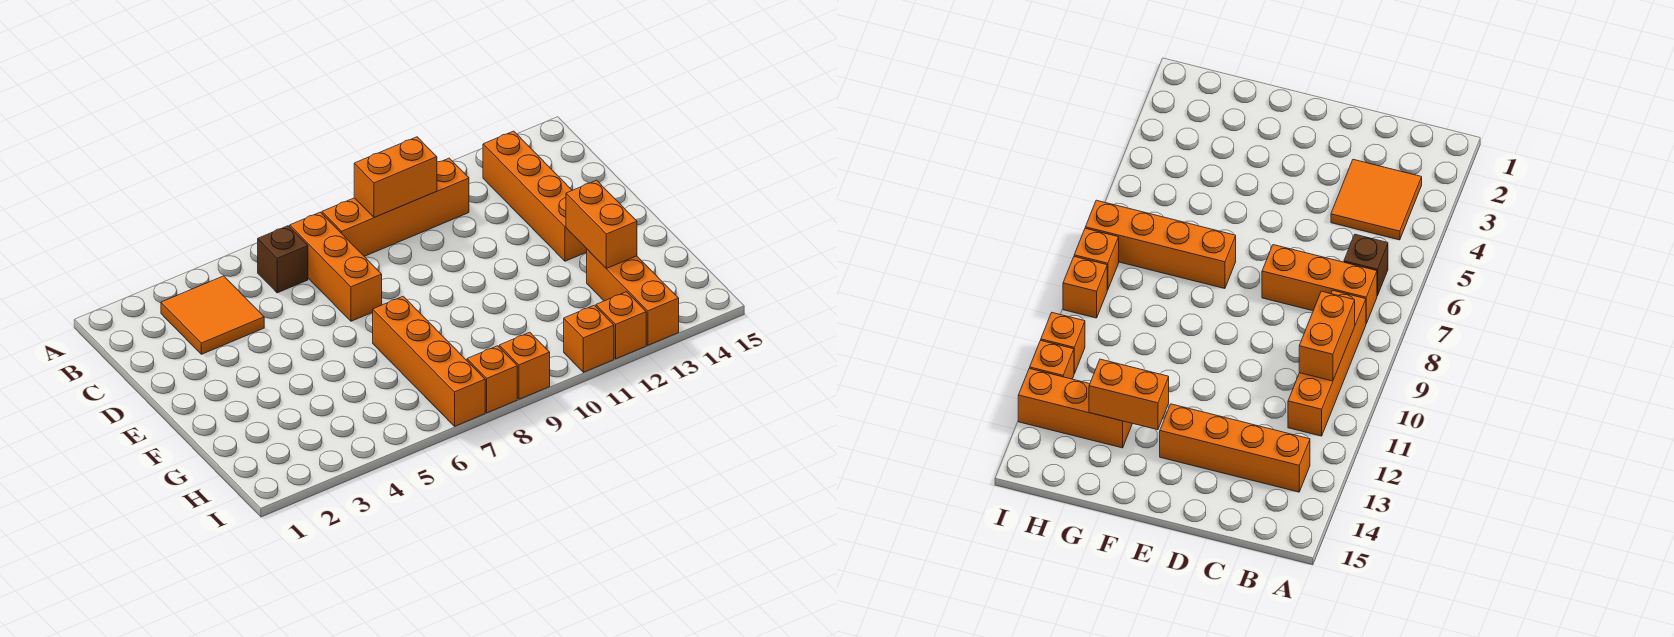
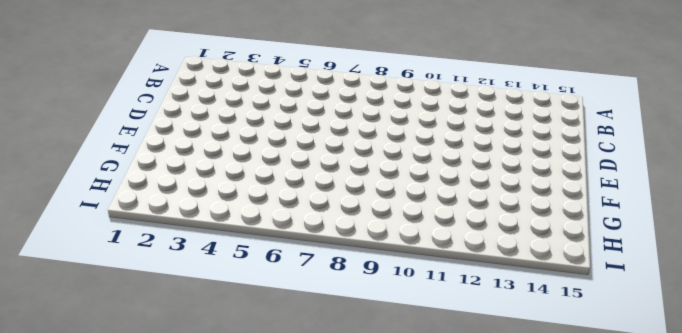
none -> orange tile B3:C4 level 1
none -> brown brick B6 level 1
none -> orange brick B7:D7 level 1

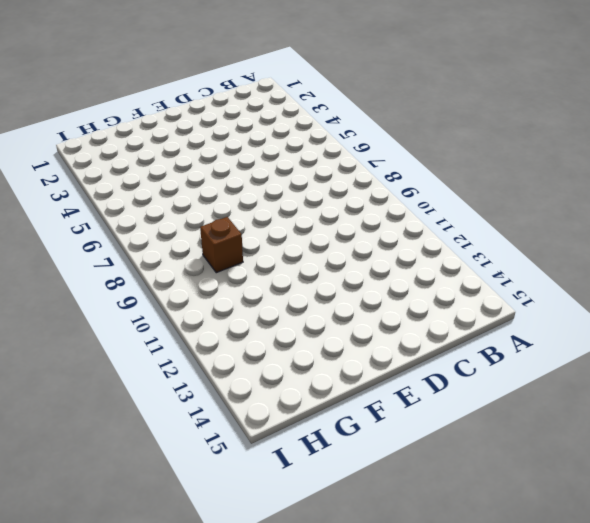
brown brick G9 level 1 -> brown brick B6 level 1
none -> orange tile B3:C4 level 1
none -> orange brick B7:D7 level 1
none -> orange brick B8:B11 level 1

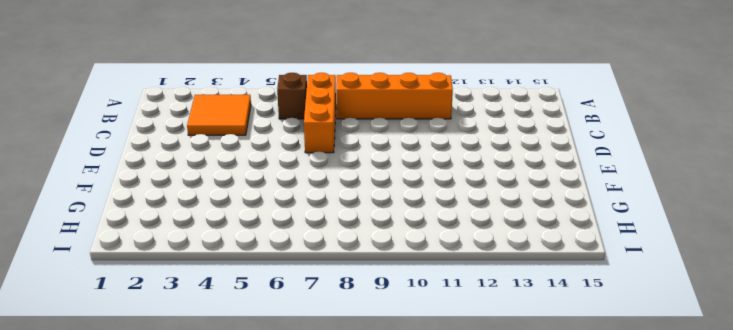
none -> orange brick B13:E13 level 1
none -> orange brick F7:I7 level 1
none -> orange brick G13:I13 level 1

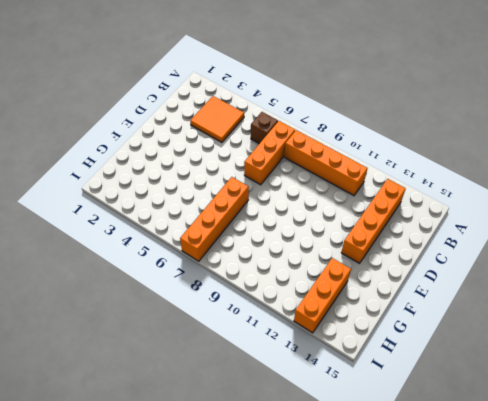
none -> orange brick I8 level 1
none -> orange brick I9 level 1
none -> orange brick I11 level 1

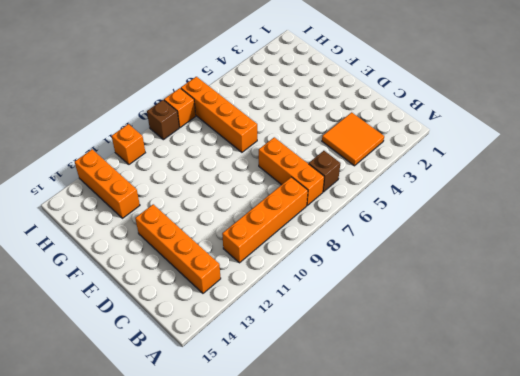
brown brick I9 level 1 -> orange brick I9 level 1
none -> orange brick I12 level 1
none -> orange brick B9:B10 level 2
none -> orange brick F13:G13 level 2

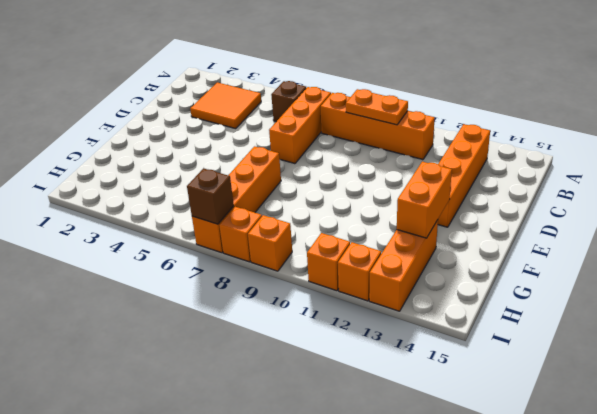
orange plate B9:B10 level 2 -> orange brick B9:B10 level 2
brown brick I7 level 2 -> none

